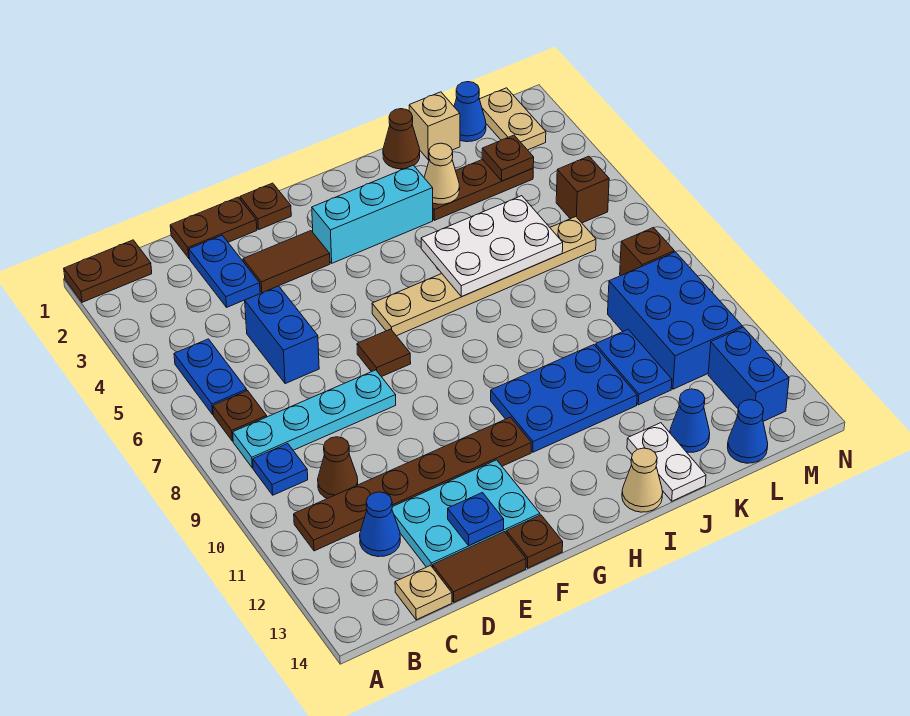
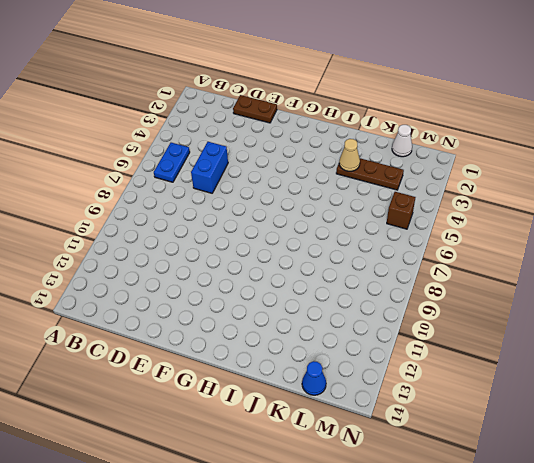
white cone L1 level 1 -> blue cone L1 level 1
none -> brown plate A1:B1 level 1
none -> brown plate B7 level 1
none -> cyan plate B8:E8 level 1
none -> blue plate B9 level 1

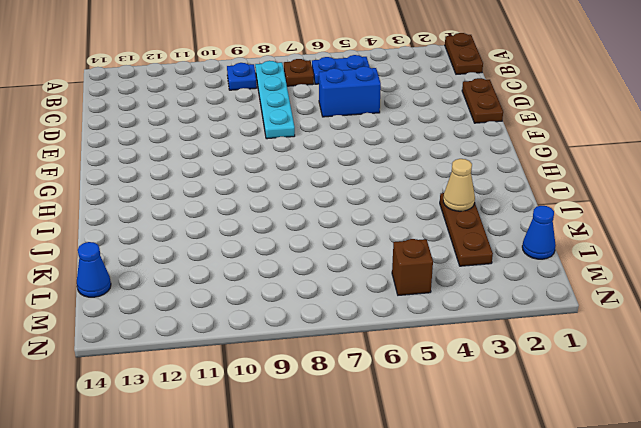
none -> brown plate B11:G11 level 1
none -> brown cone C10 level 1
none -> blue cone C12 level 1
none -> tan plate C14 level 1

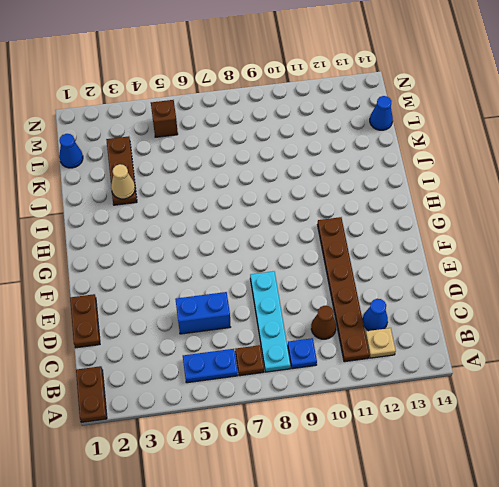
tan plate B12 level 1 -> tan plate C14 level 1
none -> blue plate D2:D3 level 1
none -> cyan plate D12:F13 level 1
none -> brown tile D14:E14 level 1
none -> brown tile E3:F3 level 1

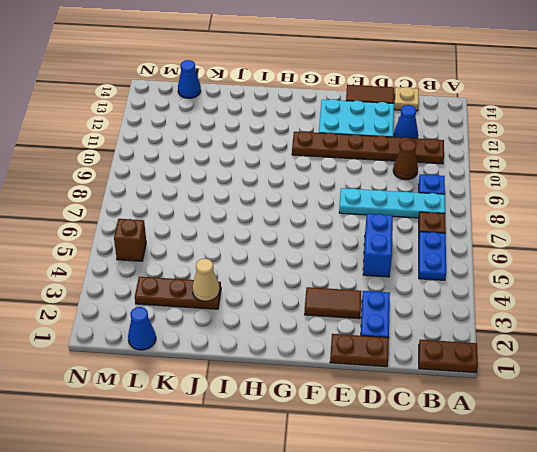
none -> brown plate F1 level 1
none -> brown tile F7 level 1
none -> brown plate F14 level 1
none -> cyan brick G3:I3 level 1

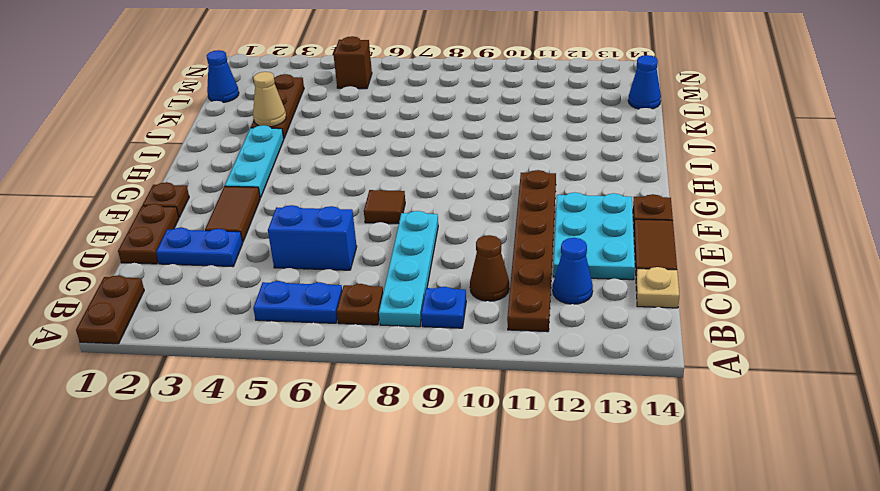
cyan plate G3:I3 level 1 -> cyan brick G3:I3 level 1
none -> tan plate G6:L6 level 1
none -> blue plate H10:J11 level 1
none -> tan cone I14 level 1
none -> brown cone J1 level 1

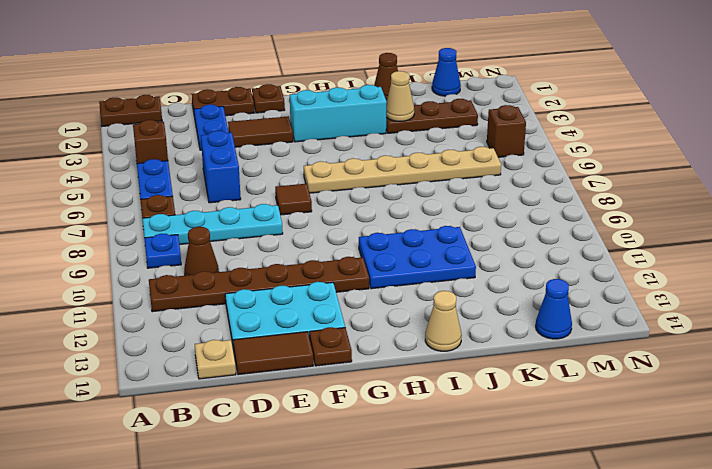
brown brick B4 level 1 -> brown brick M8 level 1
none -> blue cone C12 level 1
none -> white plate J13:J14 level 1
none -> tan brick K1 level 1
none -> blue plate K10:K11 level 1

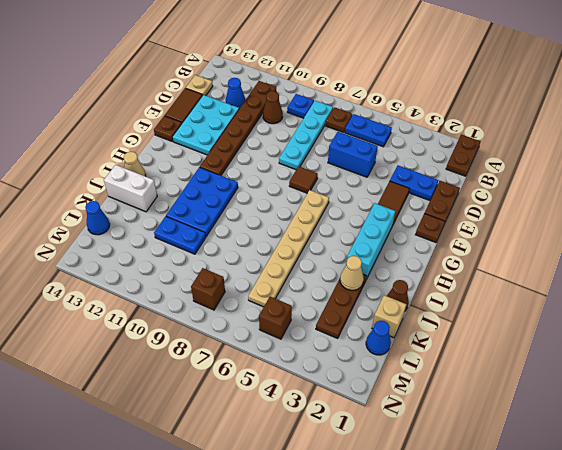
white brick J13:J14 level 1 -> white plate J13:J14 level 1
none -> blue cone K13 level 1
none -> blue brick L9:M11 level 1
none -> tan plate M1:M2 level 1
none -> blue brick M12:M13 level 1

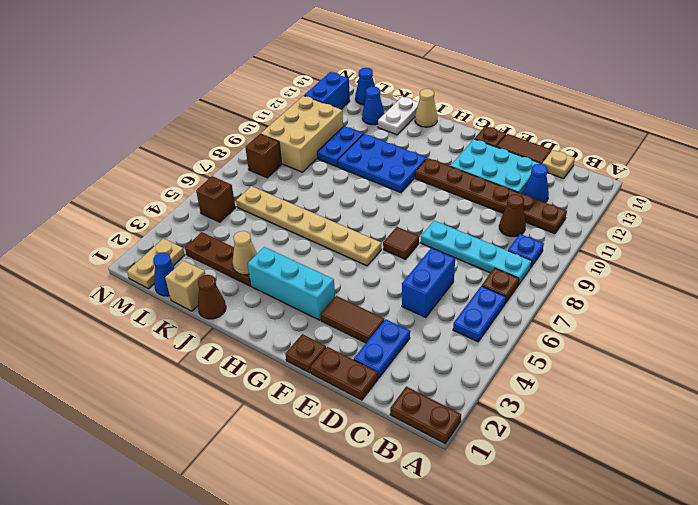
tan brick L9:M11 level 1 -> blue brick L9:M11 level 1
none -> blue plate E13 level 2
none -> white plate I5:K6 level 2
none -> brown plate L3 level 2

